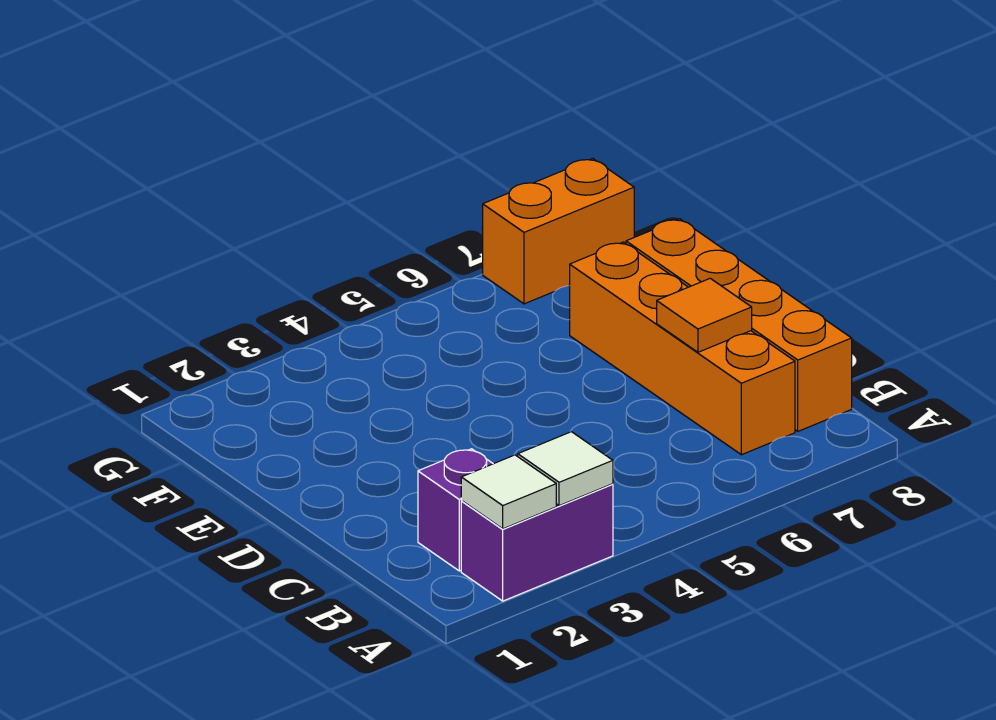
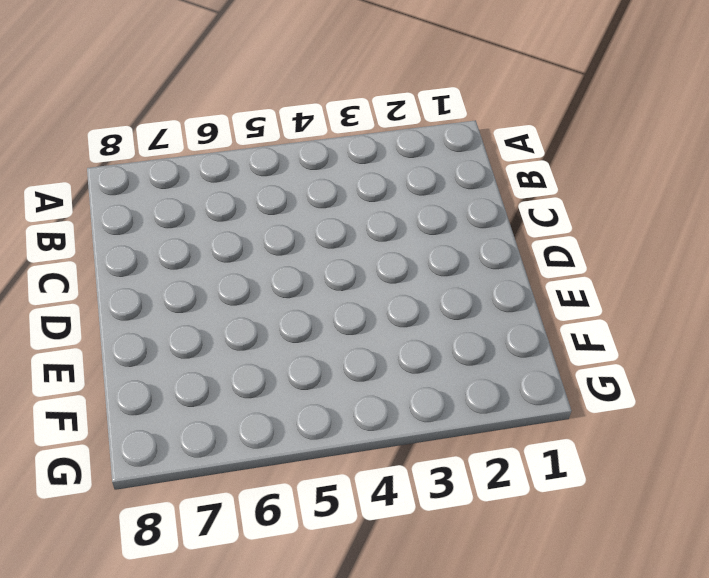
none -> purple brick A2:A3 level 1
none -> purple brick B2 level 1

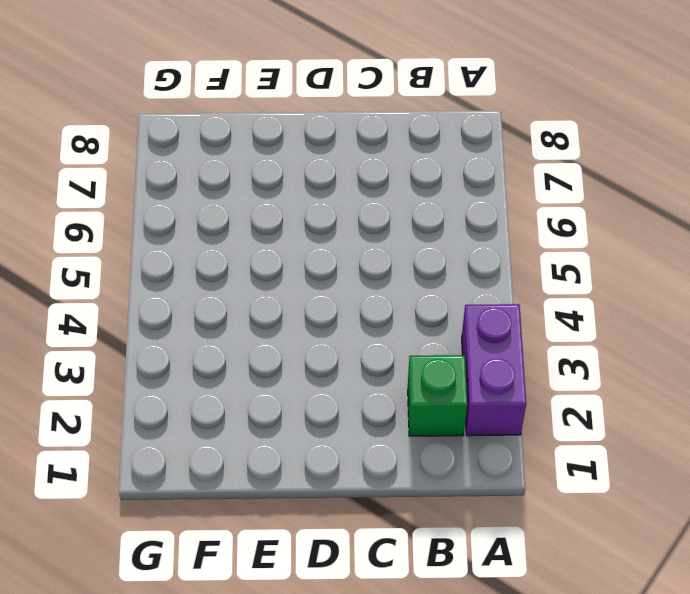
green brick B2 level 1 -> purple brick B2 level 1
none -> orange brick B7:E7 level 1
none -> orange brick B8:E8 level 1

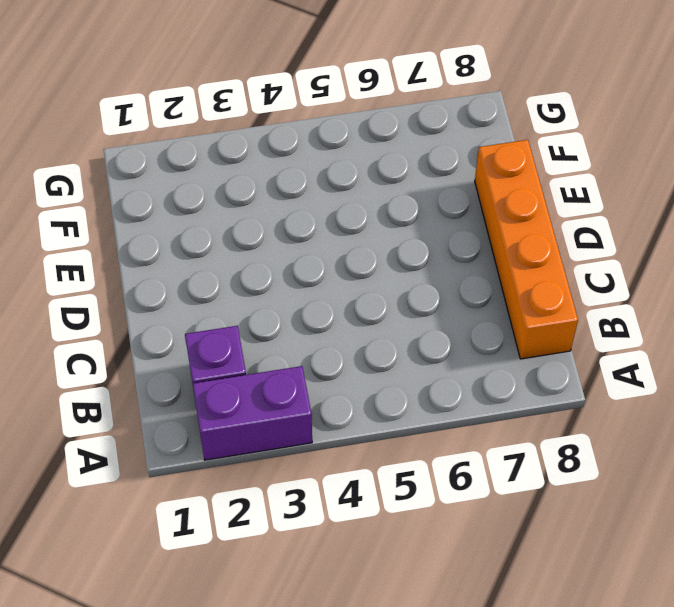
none -> orange brick B7:E7 level 1
none -> orange brick G7:G8 level 1

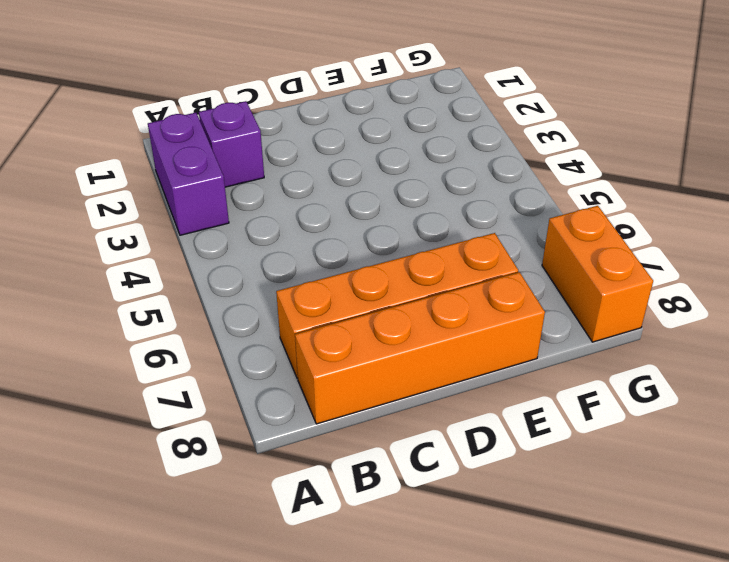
none -> white tile A2 level 2
none -> white tile A3 level 2

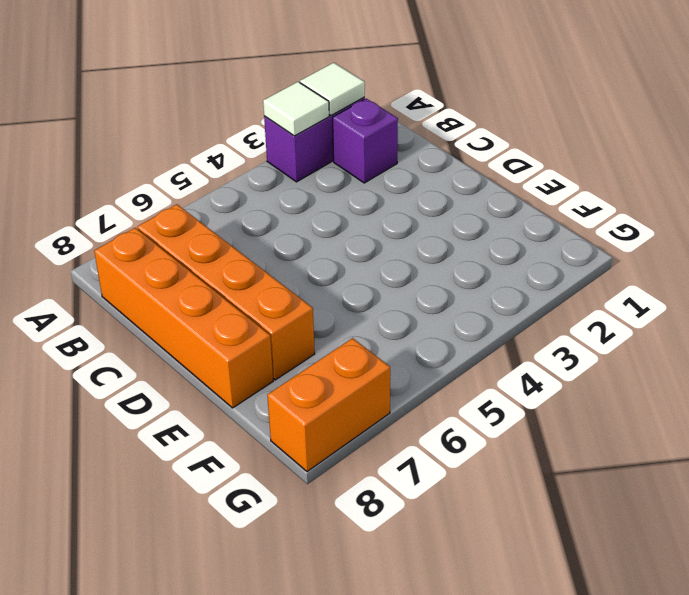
none -> orange tile C7 level 2

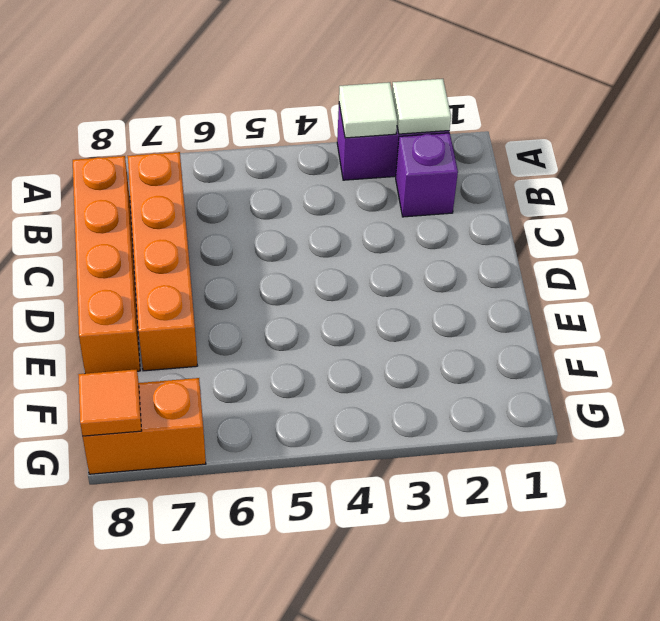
orange tile G8 level 2 -> orange tile C7 level 2

